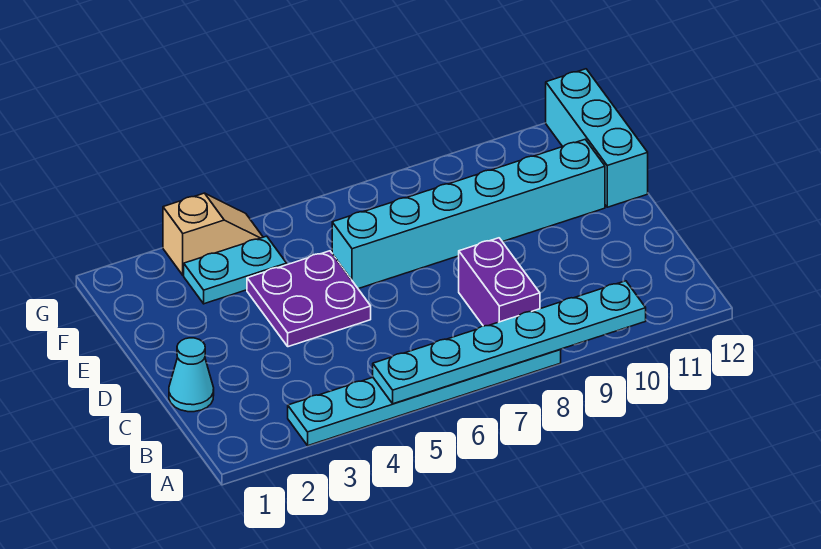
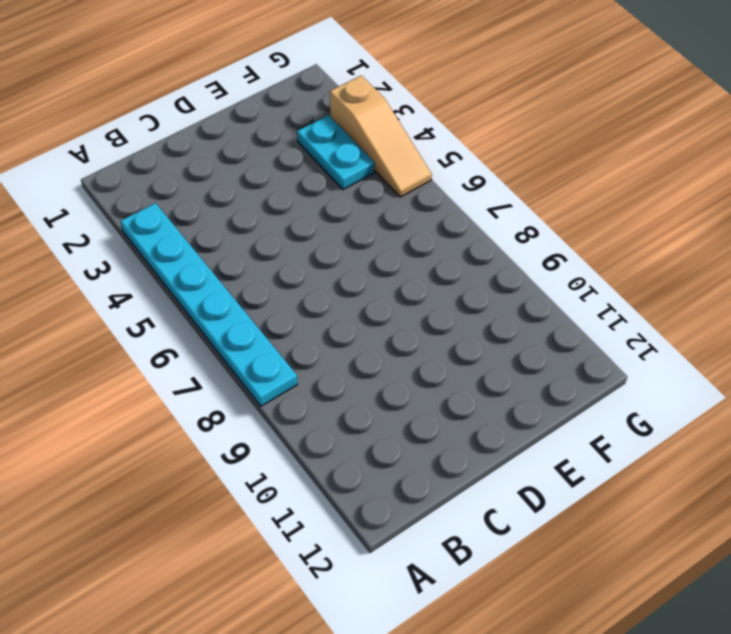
tan slope G3:G5 level 1 top 3 -> tan slope G3:G4 level 1 top 3
none -> purple brick B8:C8 level 1
none -> cyan cone C1 level 1

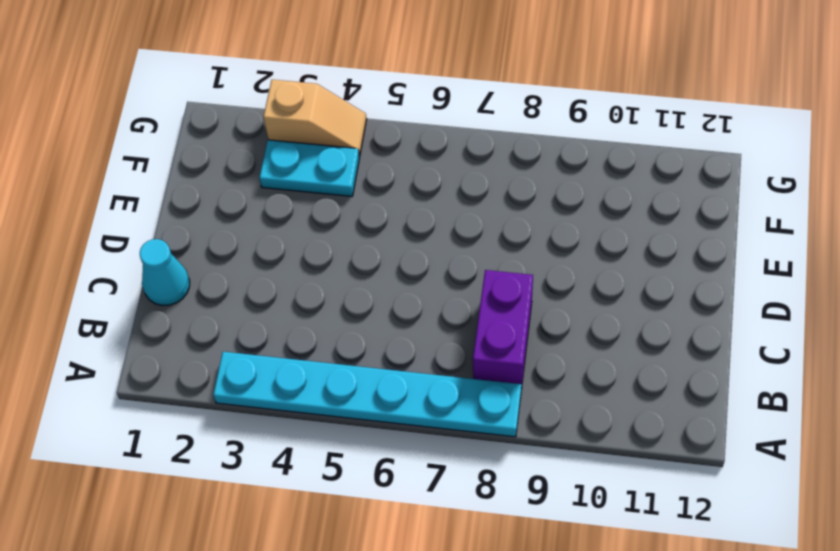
none -> purple plate D4:E5 level 1
none -> cyan brick E6:E11 level 1

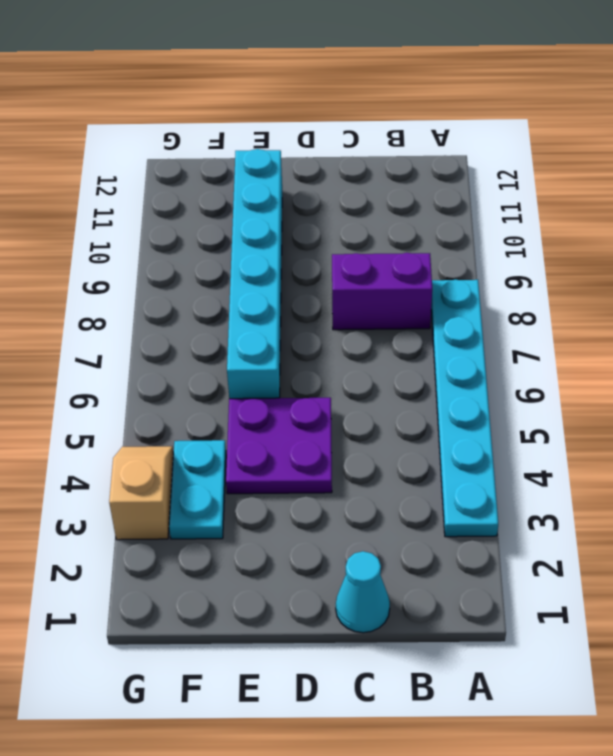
none -> cyan brick E12:G12 level 1
none -> cyan plate A5:A10 level 2

